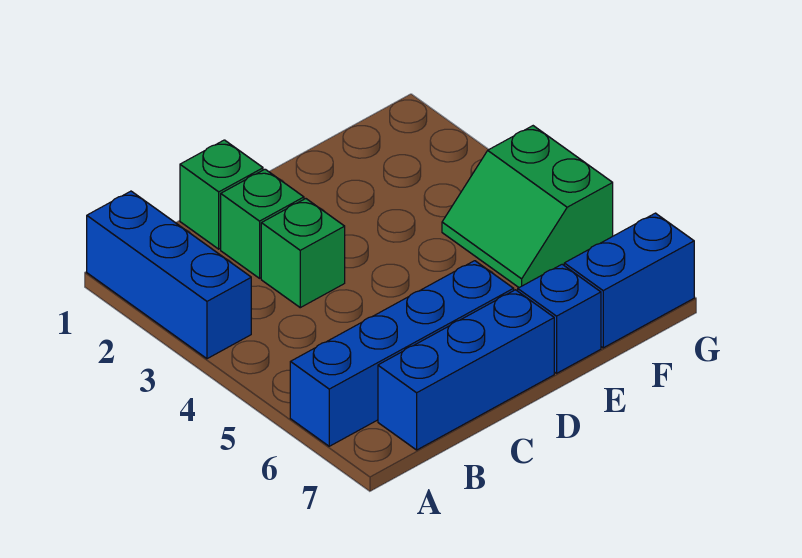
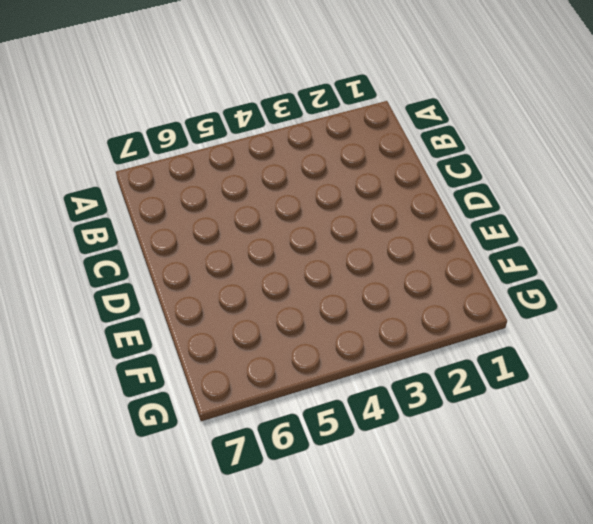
none -> blue brick A1:A3 level 1
none -> blue brick A6:D6 level 1

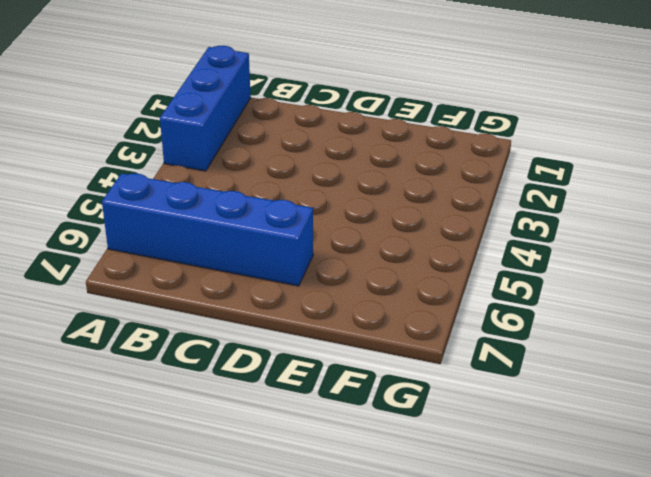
none -> blue brick B7:D7 level 1
none -> green brick C1 level 1

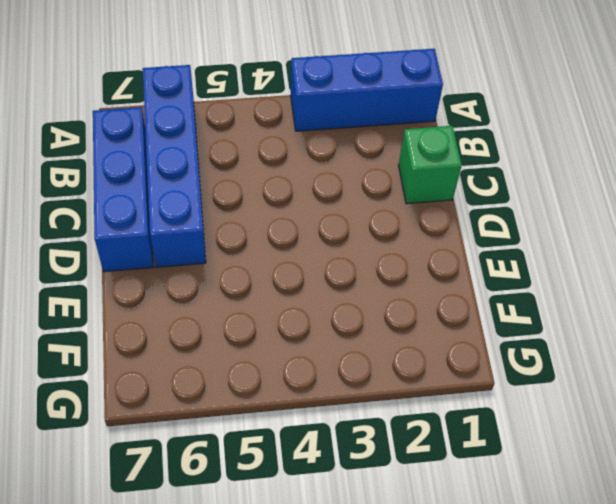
none -> green brick C2 level 1
none -> green brick C3 level 1

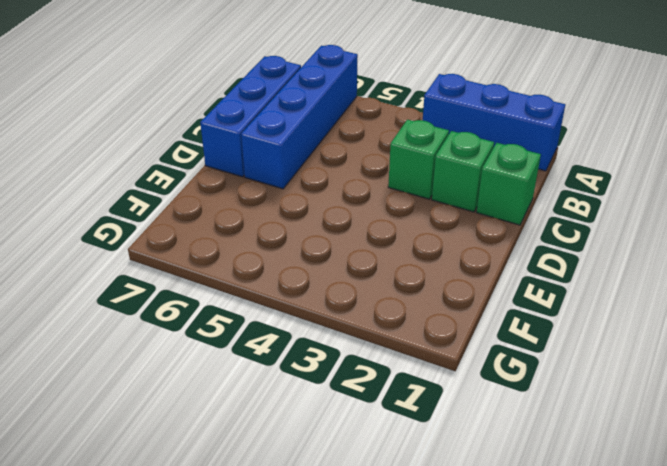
none -> blue brick E7 level 1
none -> green slope F4:G5 level 1 top G

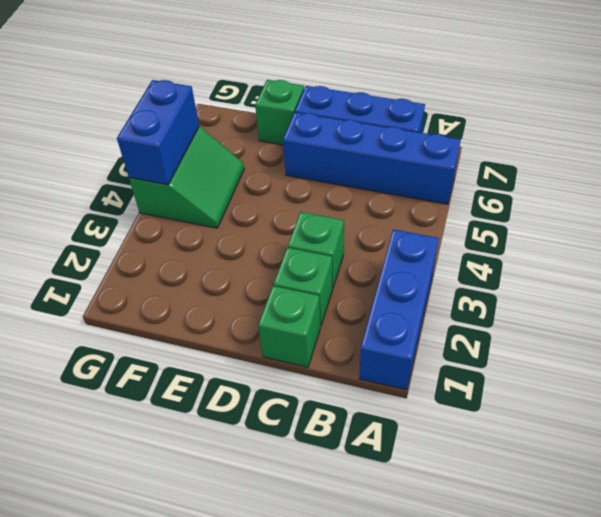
green brick E7 level 1 -> blue brick E7 level 1
blue brick G4:G5 level 2 -> blue brick F7:G7 level 1

